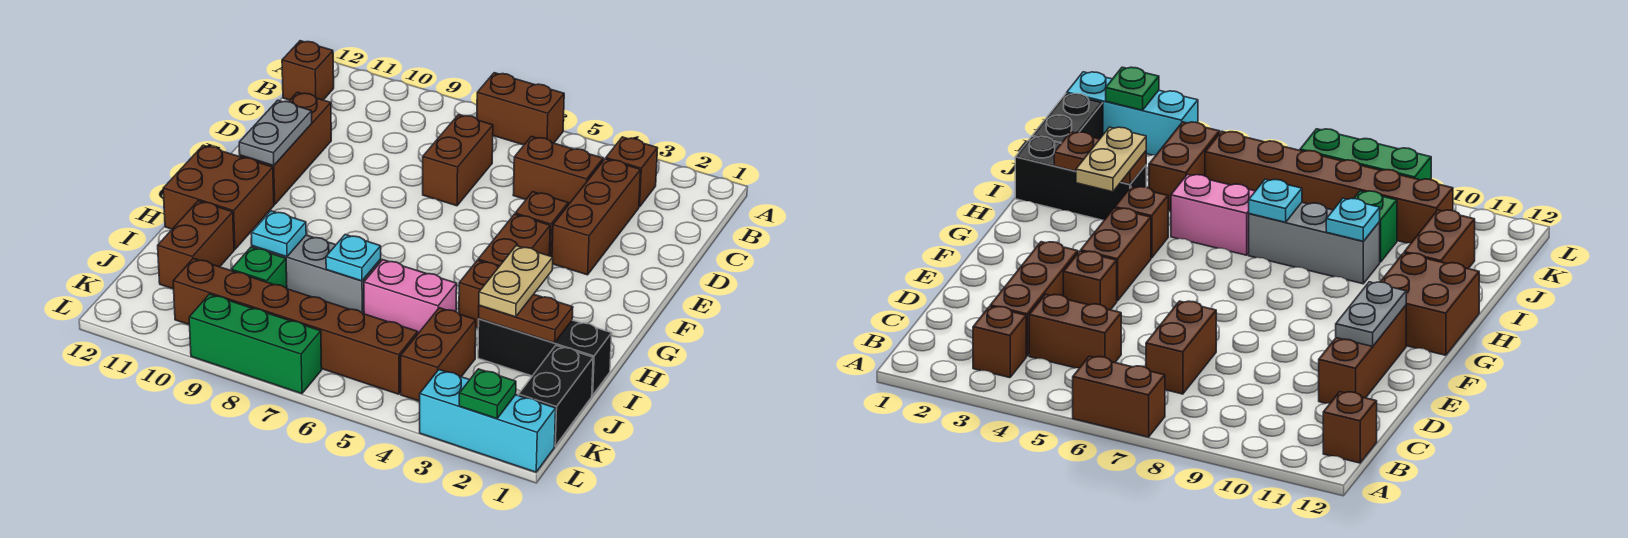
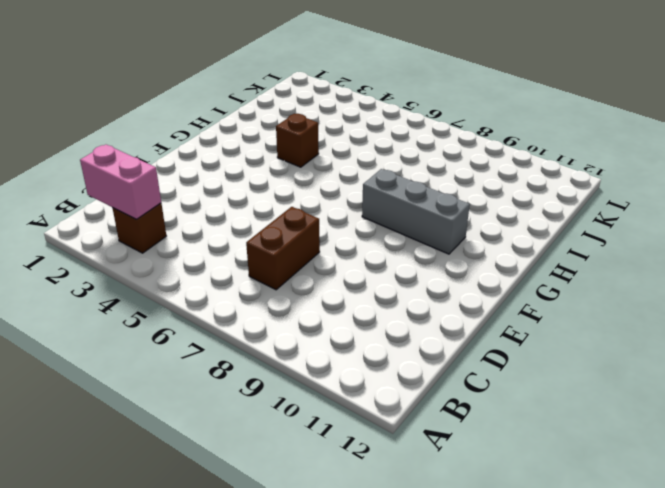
pink brick B2:B3 level 2 -> pink brick I5:I6 level 1
grey brick G8:G10 level 1 -> grey brick I7:I9 level 1
none -> brown brick A6:A7 level 1
none -> brown brick B12 level 1
none -> brown brick C3:E3 level 1

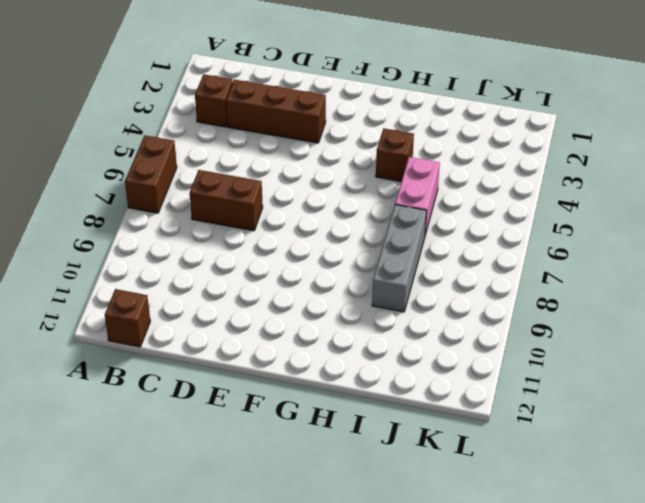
none -> brown brick C4:C5 level 1
none -> brown brick D11:F11 level 1
none -> brown brick E4 level 1

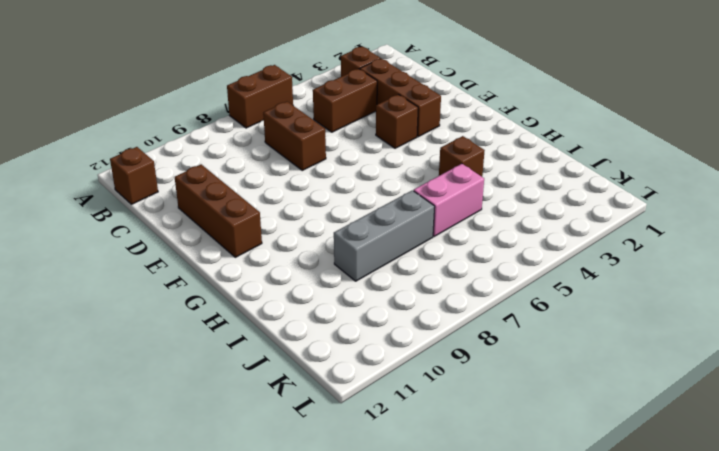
none -> brown brick F4:G4 level 1
none -> brown brick G11:H12 level 1
none -> black brick I1:I3 level 1

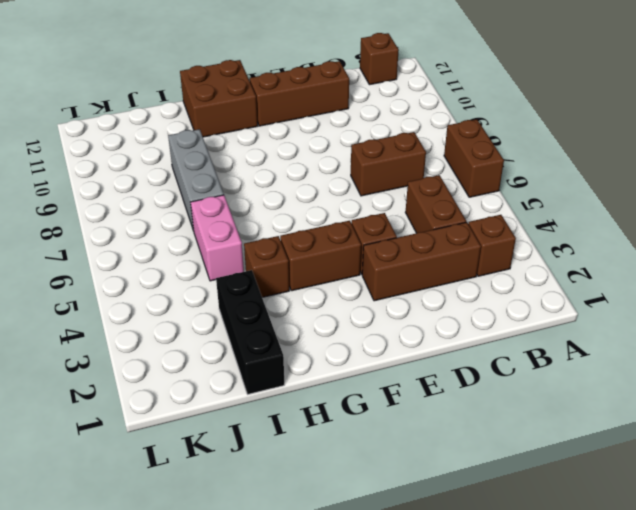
none -> brown brick I11:J11 level 1
none -> black brick J1:K1 level 1
none -> brown brick J4:K4 level 1

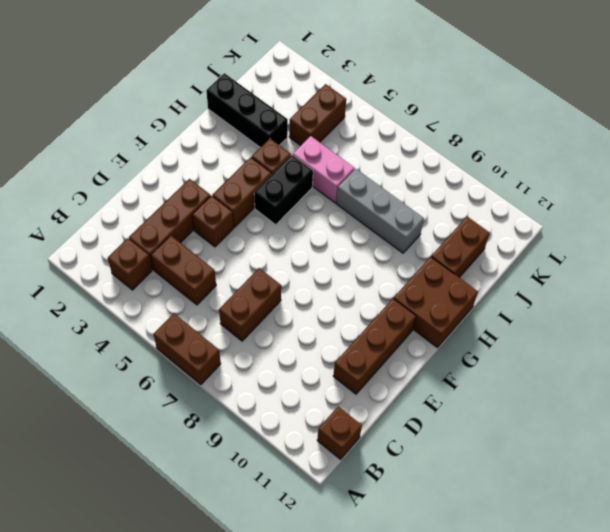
black brick G5:H5 level 1 -> black brick J1:K1 level 1
none -> green brick J9 level 1
none -> brown brick K5:K10 level 1
none -> cyan brick L1:L3 level 1

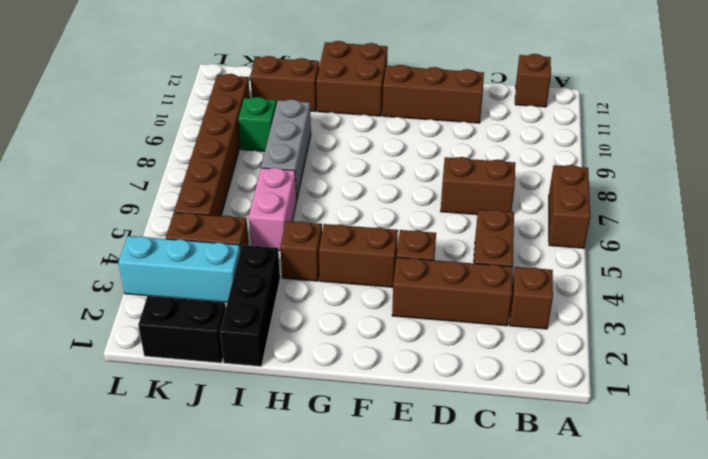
cyan brick J3:L3 level 1 -> cyan brick L1:L3 level 1
none -> green brick L7:L9 level 1
none -> grey plate E11:F11 level 2
none -> brown plate I2:I3 level 2

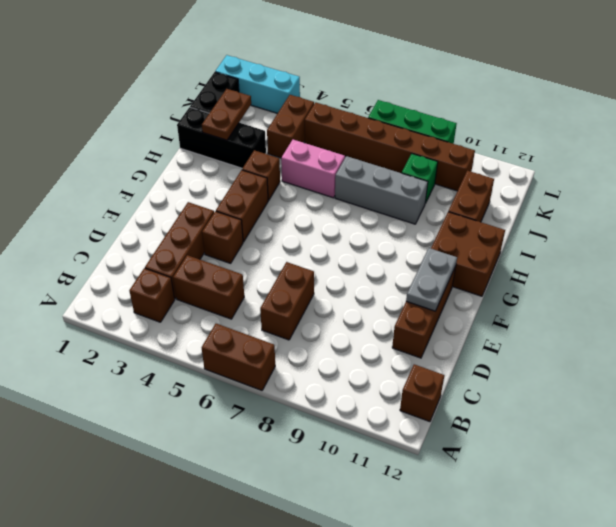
brown plate I2:J2 level 2 -> brown plate I2:I3 level 2
none -> cyan plate I7 level 2
none -> cyan plate I9 level 2
none -> green plate L2 level 2

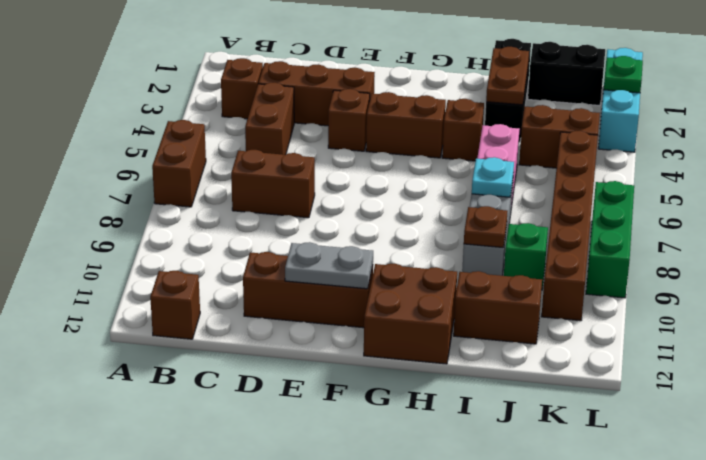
brown plate I9 level 2 -> cyan plate I9 level 2
none -> tan plate H3:I3 level 3

